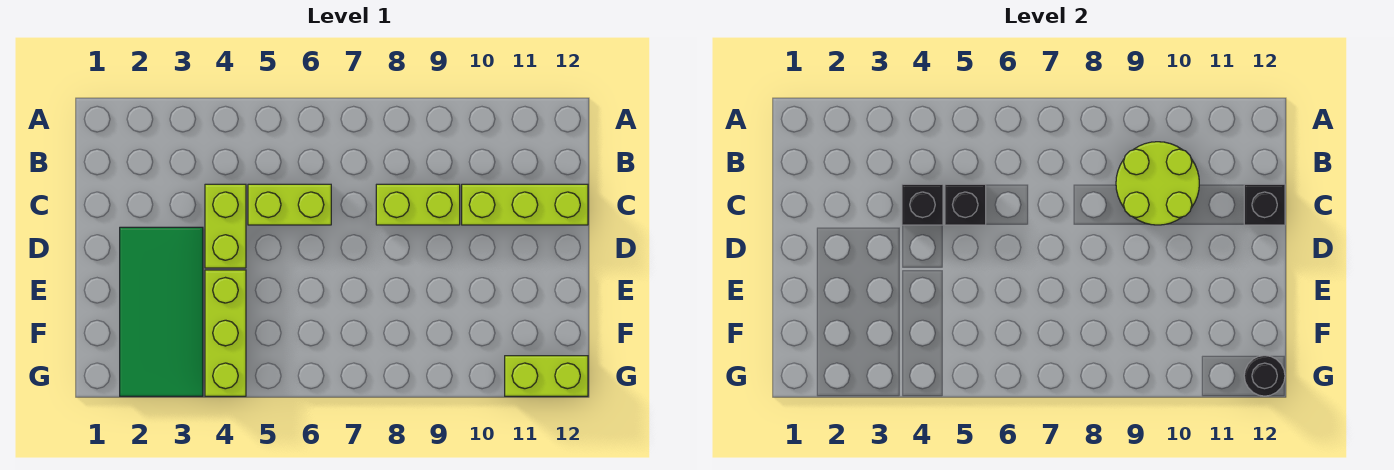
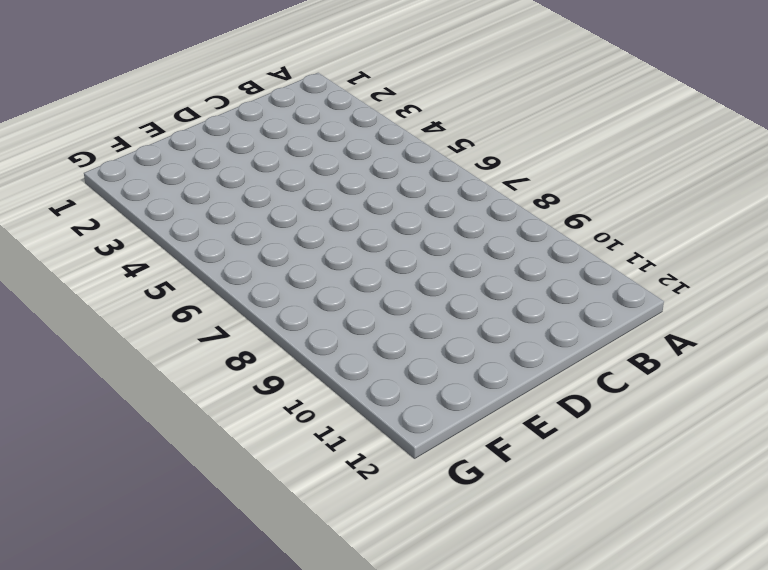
none -> lime brick C4:D4 level 1
none -> lime brick C5:C6 level 1
none -> lime brick C8:C9 level 1

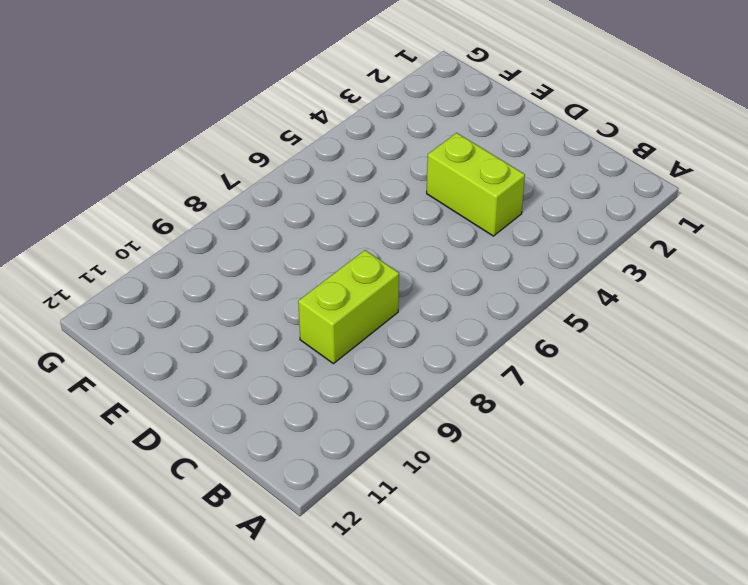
none -> lime brick C5:C6 level 1
none -> lime brick C10:C12 level 1
none -> green tile D2:G3 level 1

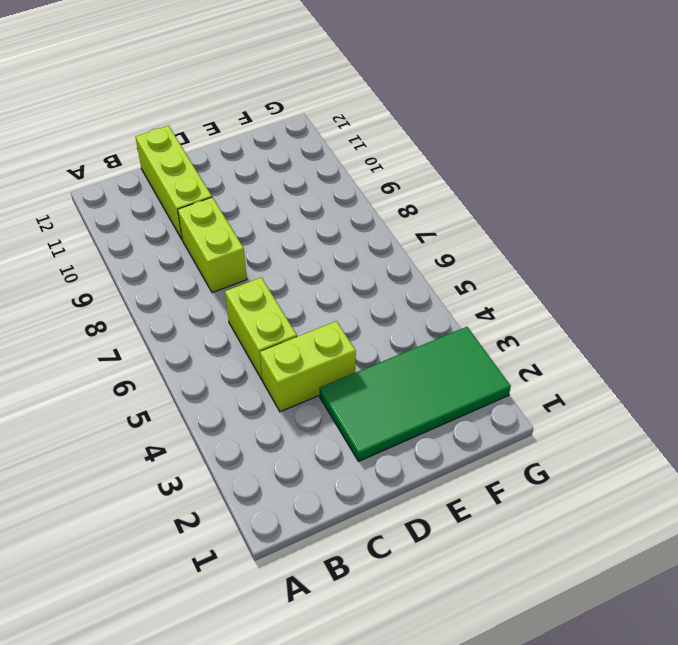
none -> lime brick E4:G4 level 1
none -> lime brick G11:G12 level 1
none -> lime round brick B9:C10 level 2

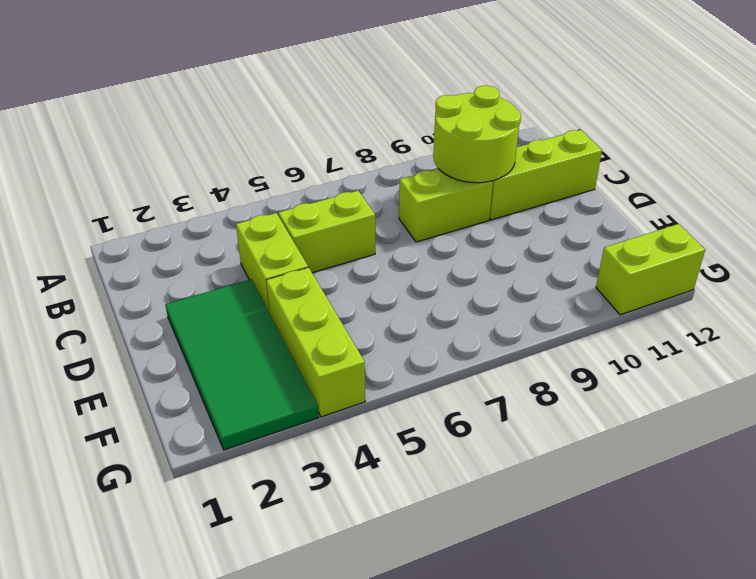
none -> black brick C4 level 2
none -> black brick C5 level 2
none -> black brick C12 level 2

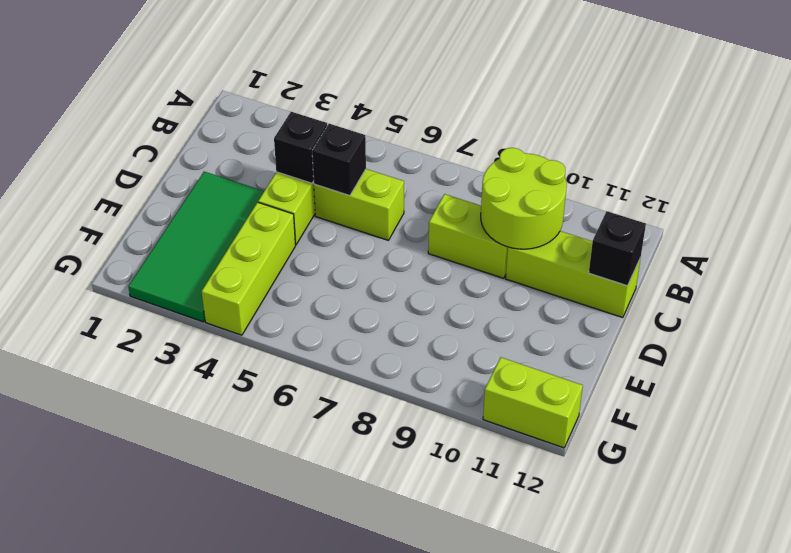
none -> black round brick G12 level 2

